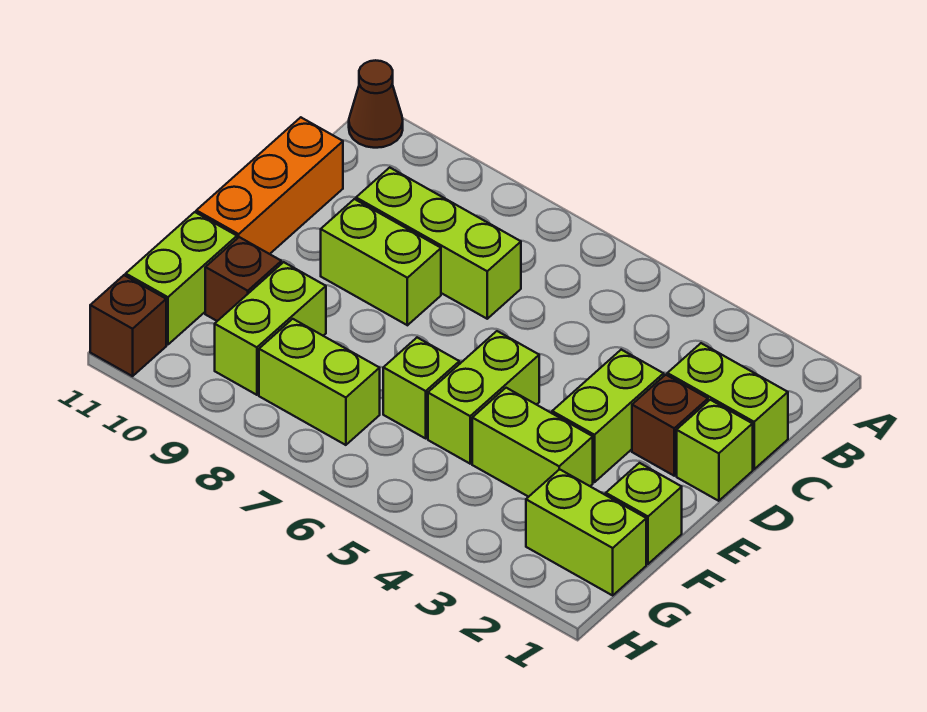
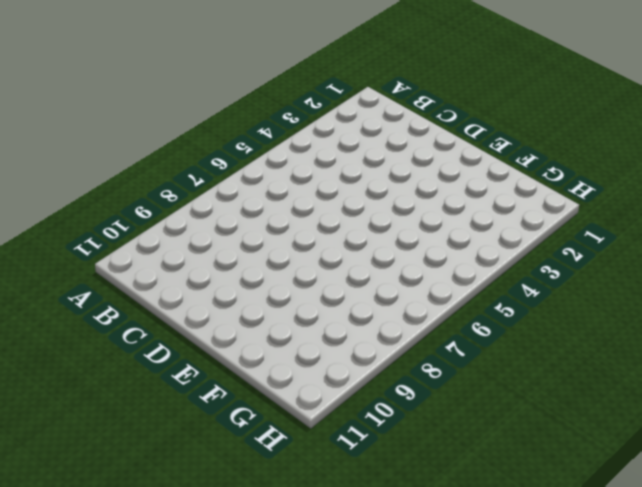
none -> brown cone A11 level 1
none -> lime brick C1:C2 level 1
none -> lime brick C7:C9 level 1

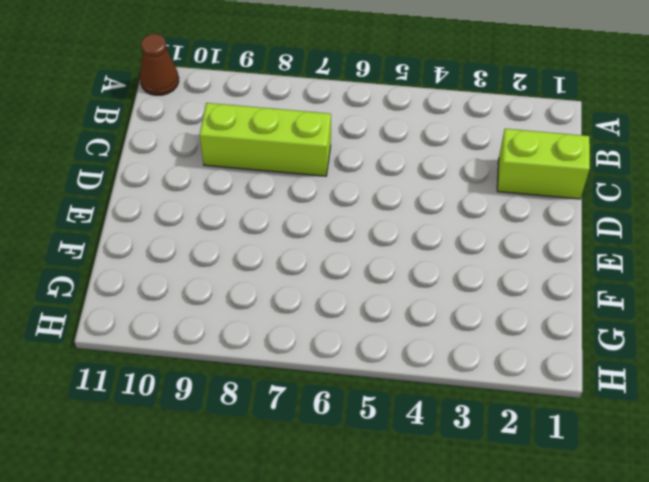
none -> orange brick C11:E11 level 1
none -> lime brick D1 level 1
none -> brown brick D2 level 1

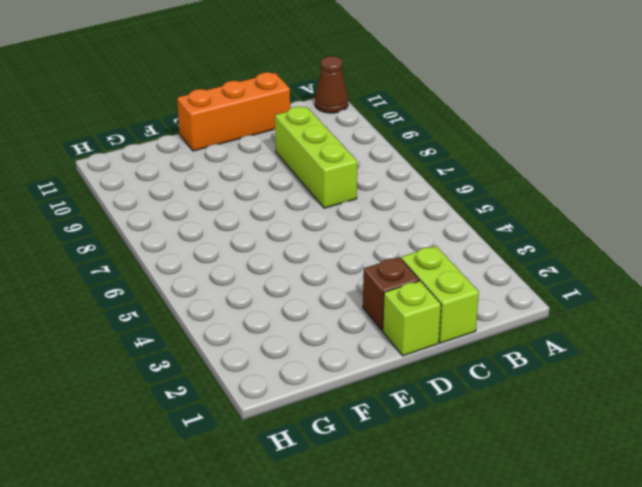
none -> lime brick D3:E3 level 1
none -> lime brick D8:D9 level 1
none -> lime brick E5:F5 level 1

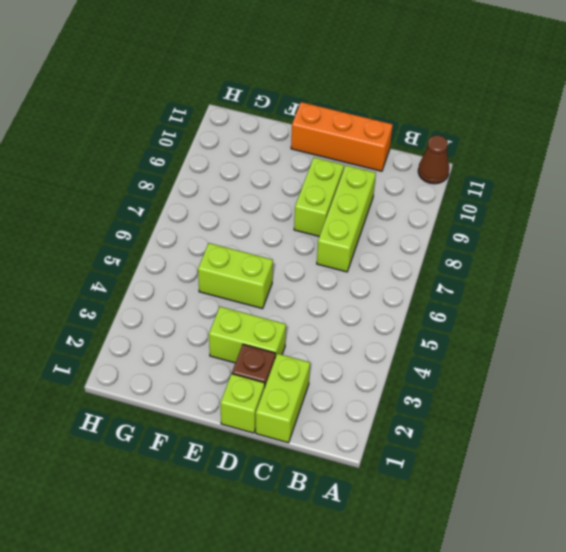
none -> lime brick F1 level 1
none -> lime brick F3:F4 level 1
none -> lime brick F6 level 1

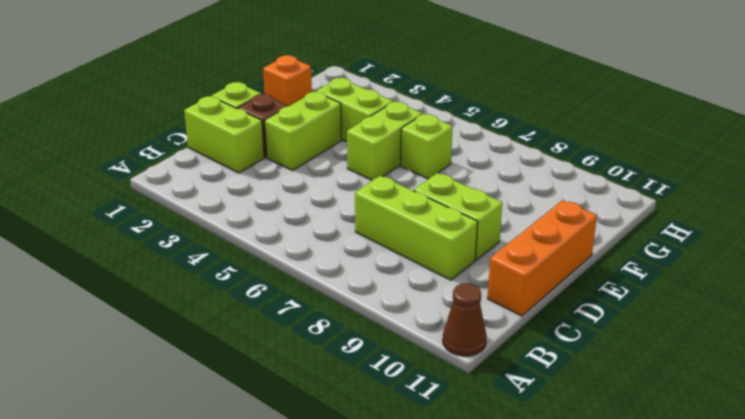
orange brick F1 level 1 -> lime brick F1 level 1
none -> lime brick F9:G9 level 1
none -> brown brick F10 level 1
none -> lime brick F11:G11 level 1

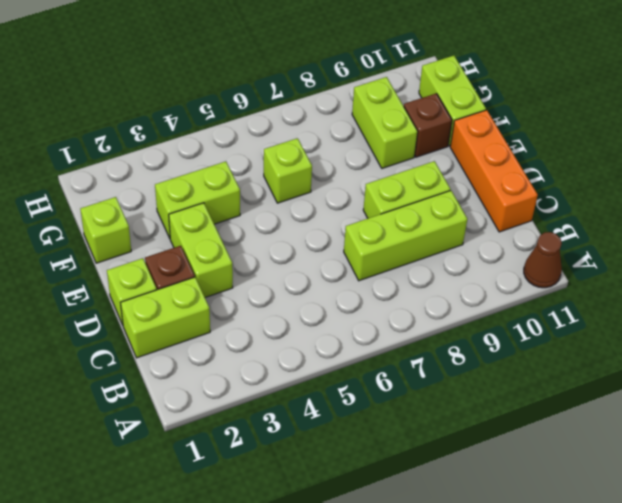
none -> lime brick E5:F5 level 1
none -> lime brick G1:G2 level 1
none -> lime brick G7:G8 level 1

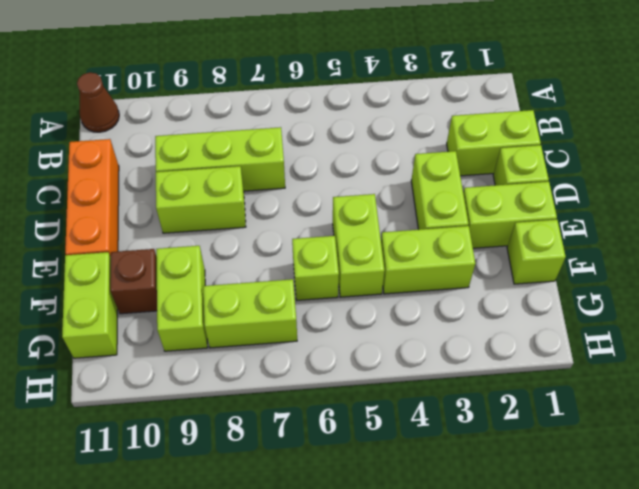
lime brick E1:E2 level 1 -> lime brick G1:G2 level 1
none -> brown brick D2 level 1
none -> brown brick H11 level 1

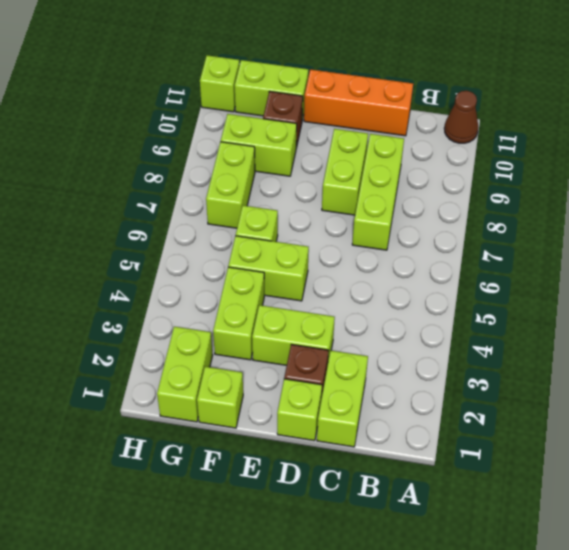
lime brick H11 level 1 -> brown brick H11 level 1

